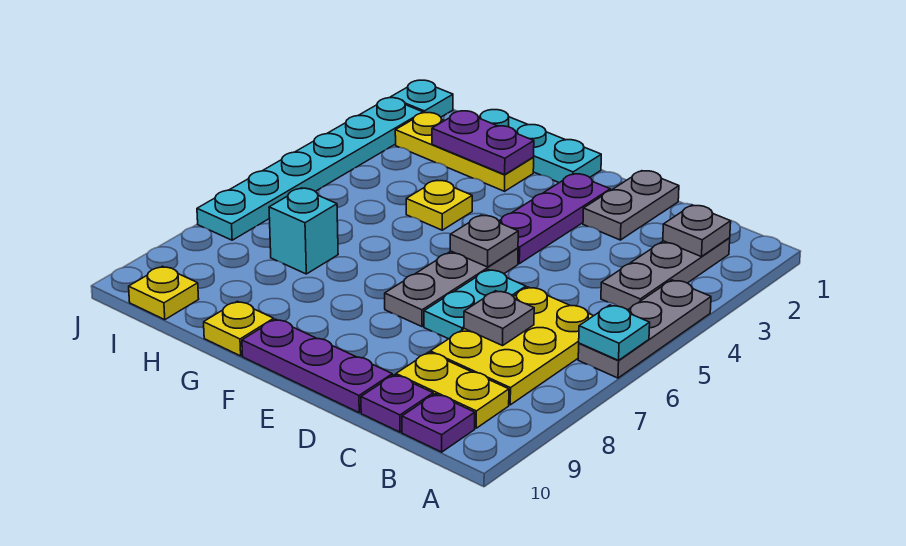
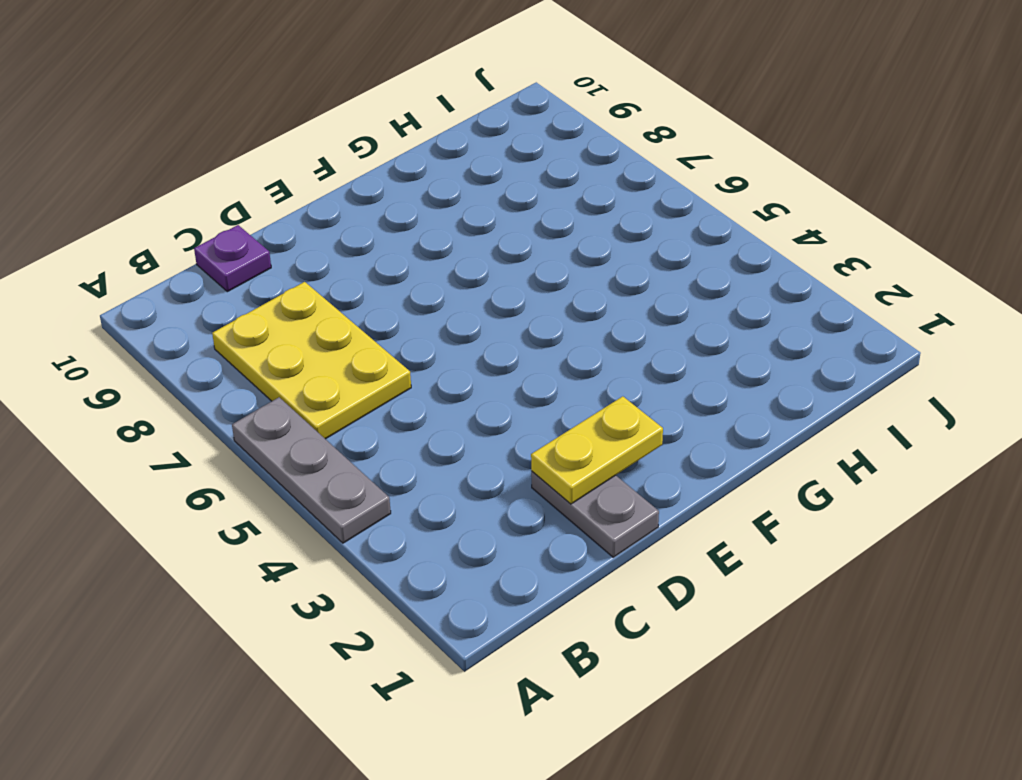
yellow plate D2:E2 level 2 -> yellow plate B9:C9 level 1
none -> grey plate B2:B4 level 1
none -> purple plate B10 level 1
none -> cyan plate D6:D7 level 1

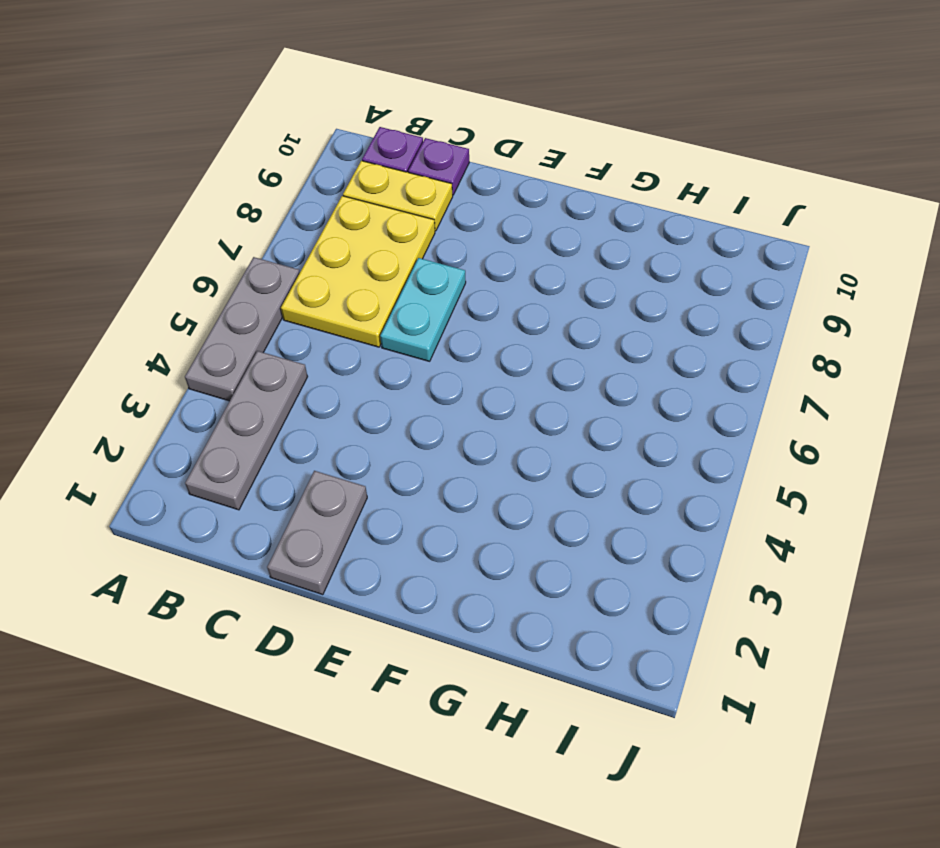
none -> purple plate D10:F10 level 1
none -> purple plate E2:E4 level 1
none -> grey plate E5:E7 level 1

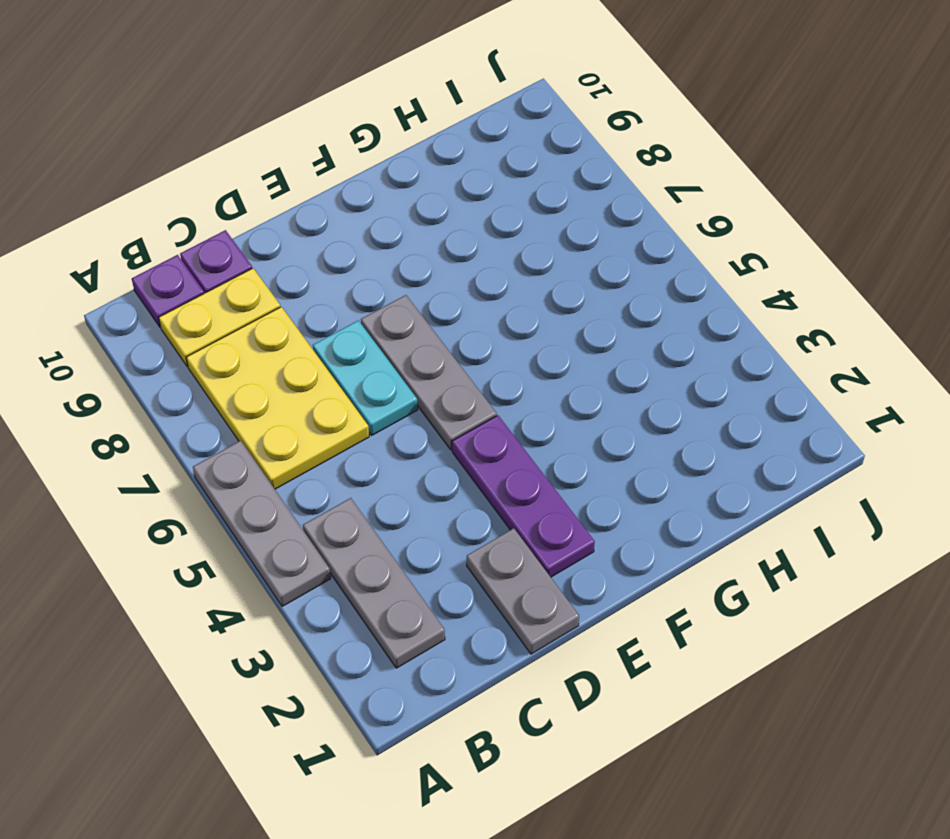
none -> purple plate D10:F10 level 1
none -> cyan plate F1:H1 level 1
none -> yellow plate G2:I2 level 1

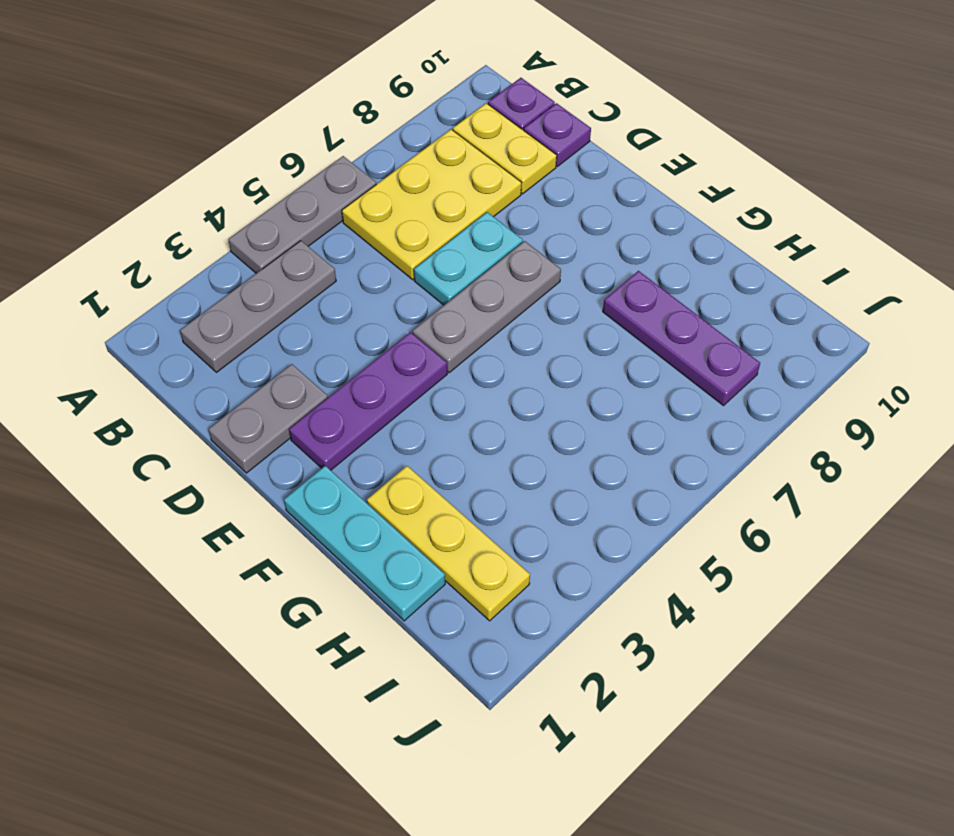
purple plate G8:I8 level 1 -> purple plate D10:F10 level 1
none -> yellow plate G4 level 1
none -> yellow plate G10 level 1
none -> cyan brick H7 level 1

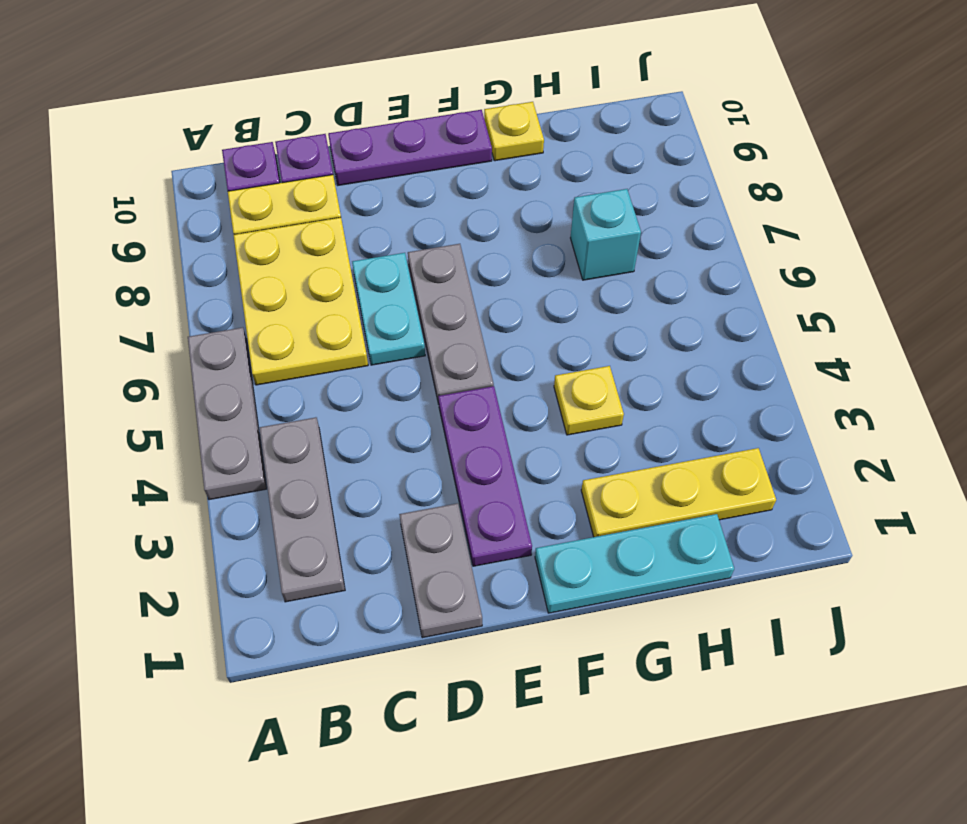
none -> yellow plate I10 level 1
none -> cyan plate J1 level 1
none -> cyan plate J2:J7 level 1

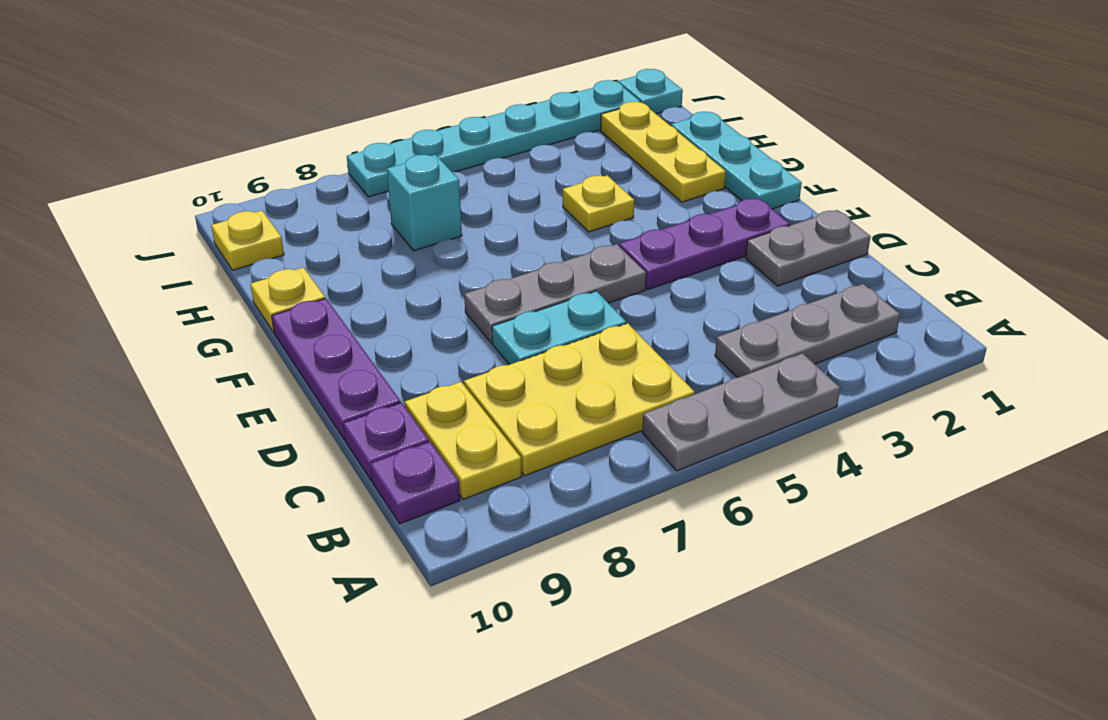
none -> cyan plate A6 level 2
none -> grey plate B2 level 2
none -> grey plate C7 level 2

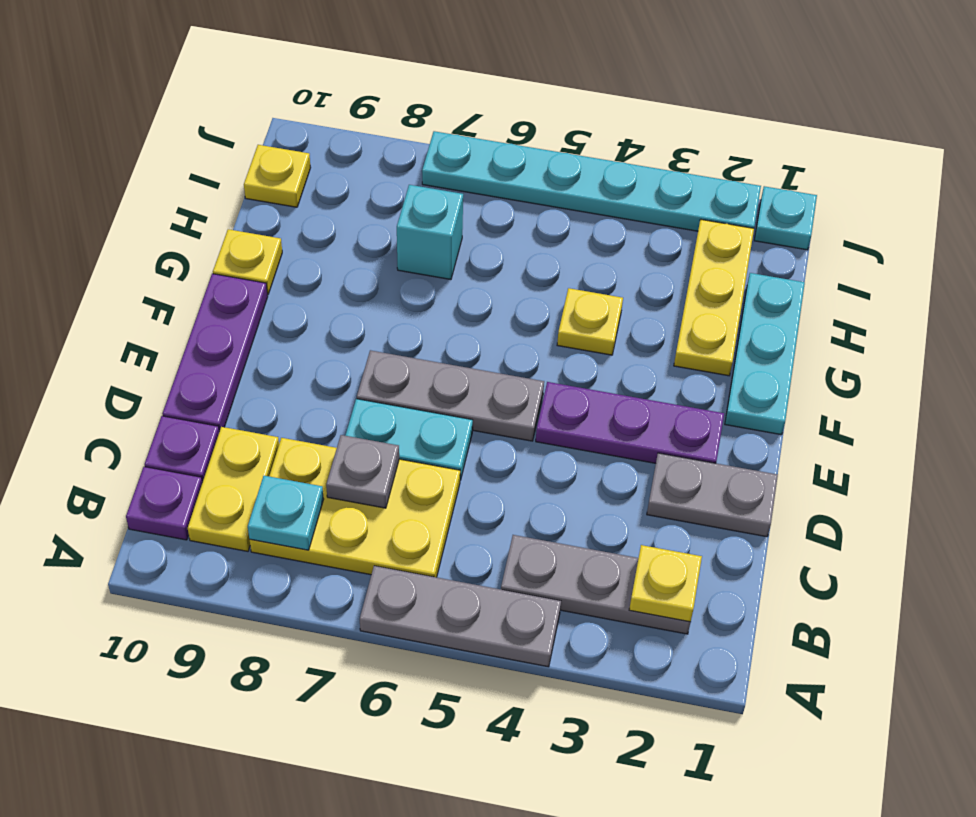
yellow plate B2 level 2 -> grey plate B2 level 2
cyan plate B8 level 2 -> cyan plate A6 level 2
none -> grey plate E5 level 2
none -> purple plate G2:H2 level 2

